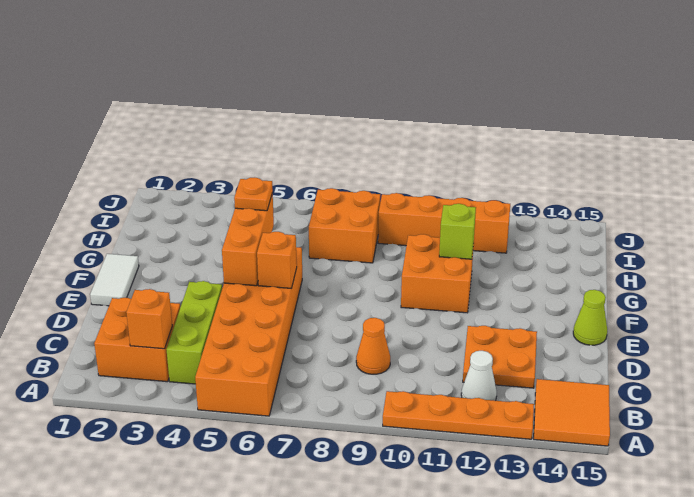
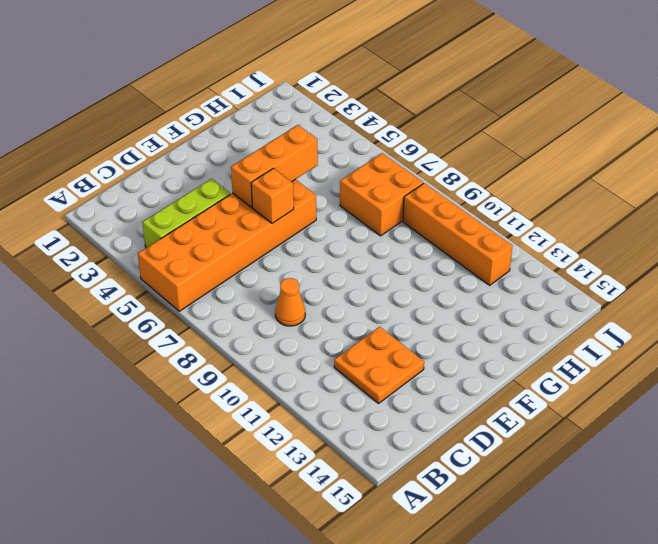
none -> orange plate A10:A13 level 1
none -> orange tile A14:B15 level 1
none -> orange brick B2:C3 level 1

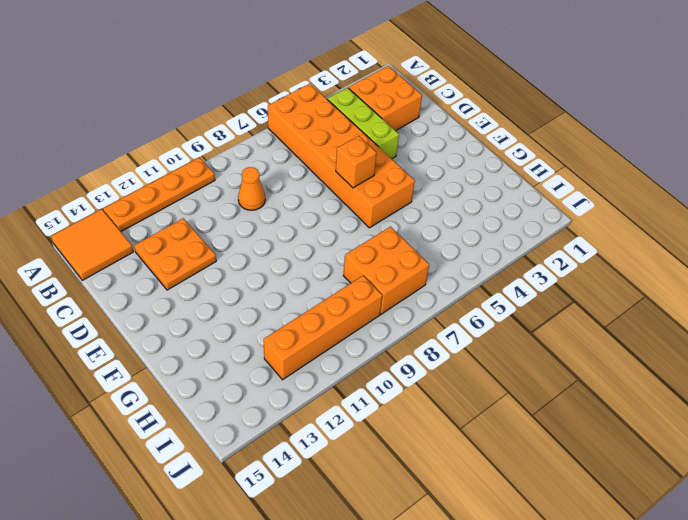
none -> white cone B12 level 1
none -> white tile E1:F1 level 1
none -> lime cone E15 level 1

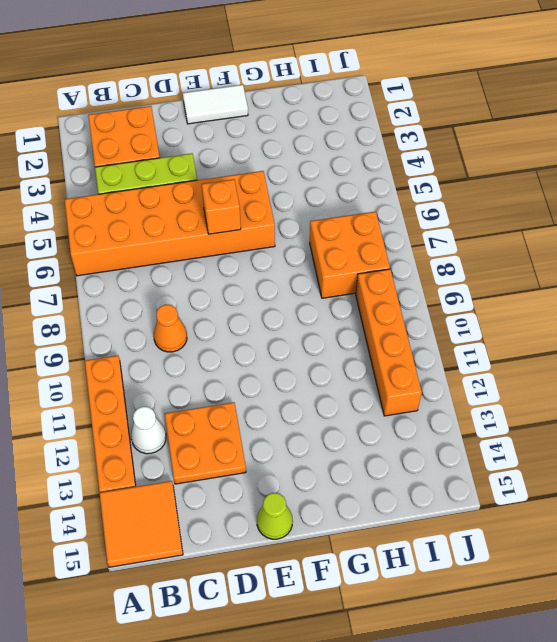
none -> orange brick F10:G11 level 1
none -> orange brick B3 level 2
none -> orange brick E5:G5 level 2

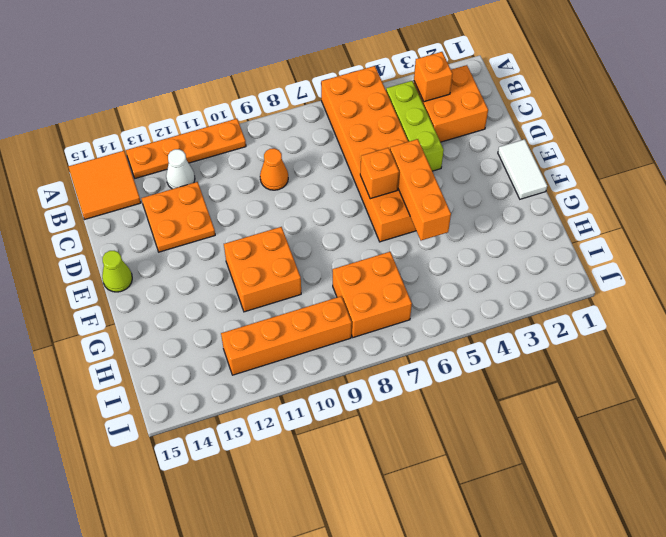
none -> lime brick G11 level 2
none -> orange plate G5 level 3

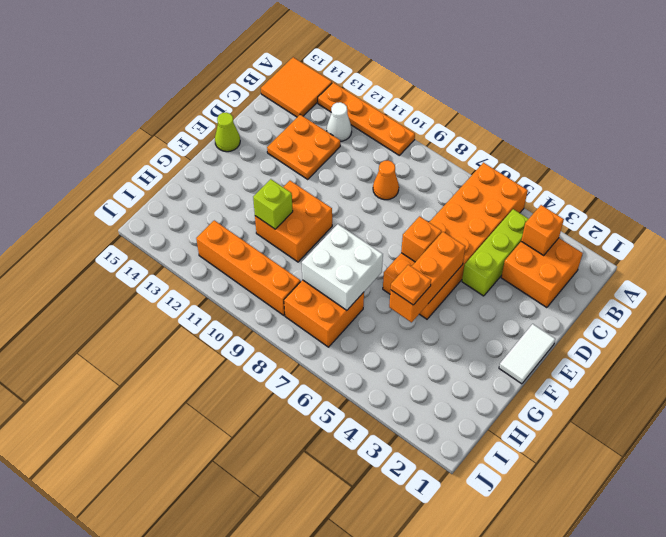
white brick G7:H8 level 2 -> none

